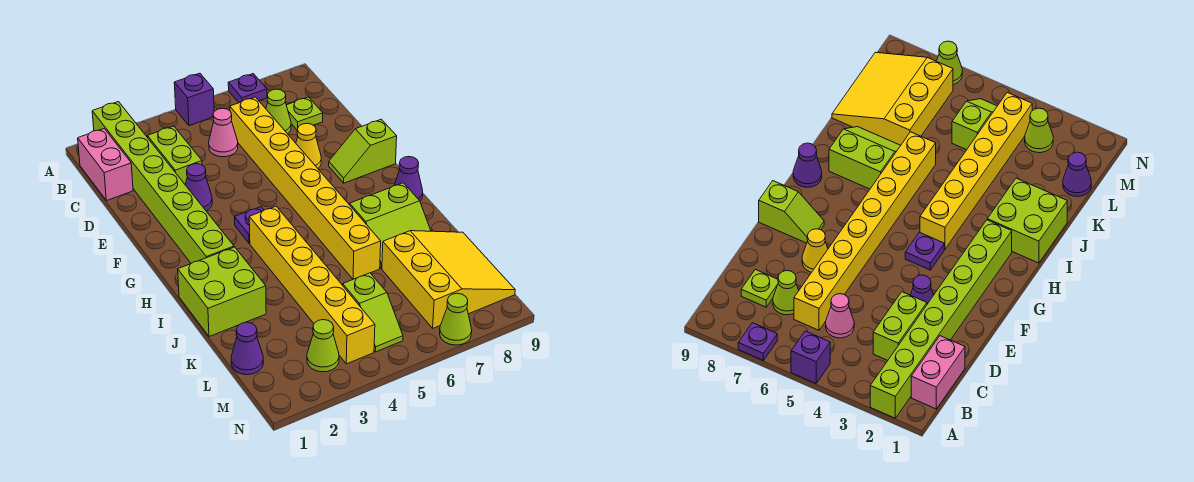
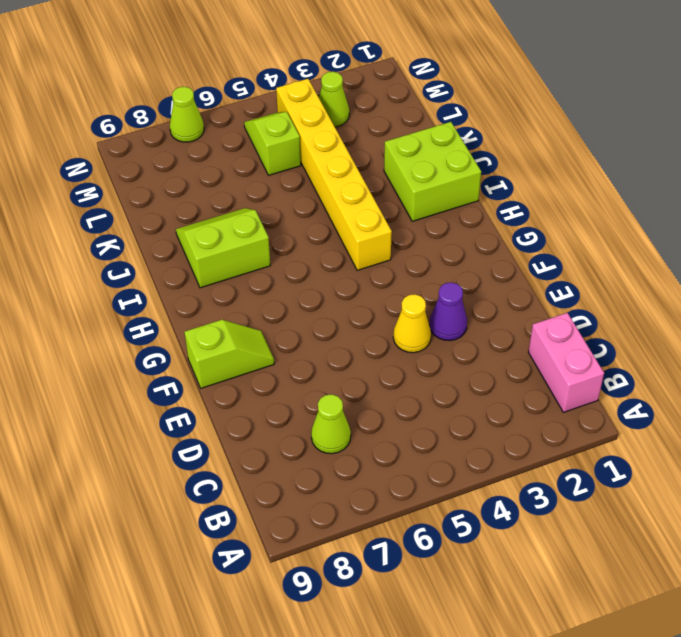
yellow cone E4 level 1 -> yellow cone E7 level 1
none -> lime brick A2:H2 level 1
none -> purple brick A5 level 1
none -> purple plate A7 level 1

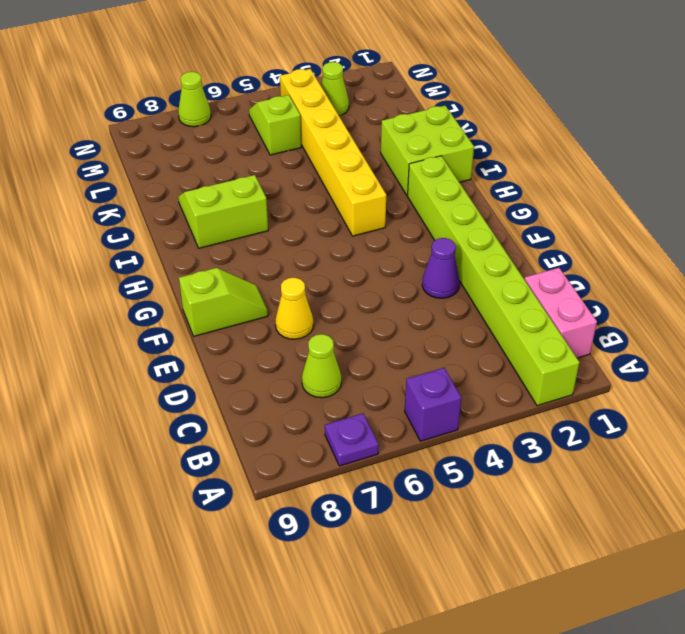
none -> lime brick C3:D3 level 1
none -> pink cone C5 level 1
none -> yellow brick C6:J6 level 1

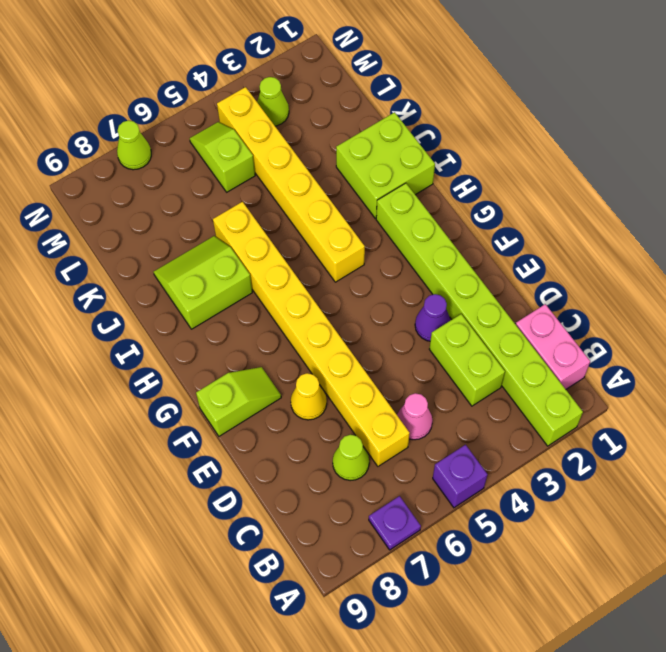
none -> lime plate C8 level 1
none -> purple plate G4 level 1
none -> purple cone H9 level 1

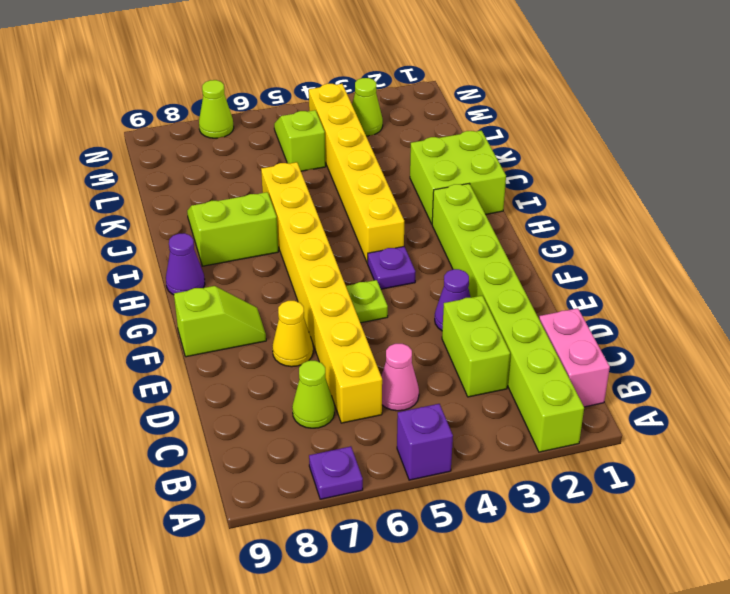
lime plate F5 level 1 -> lime plate C8 level 1
none -> yellow slope K7:M9 level 1 top 7
none -> purple cone L1 level 1

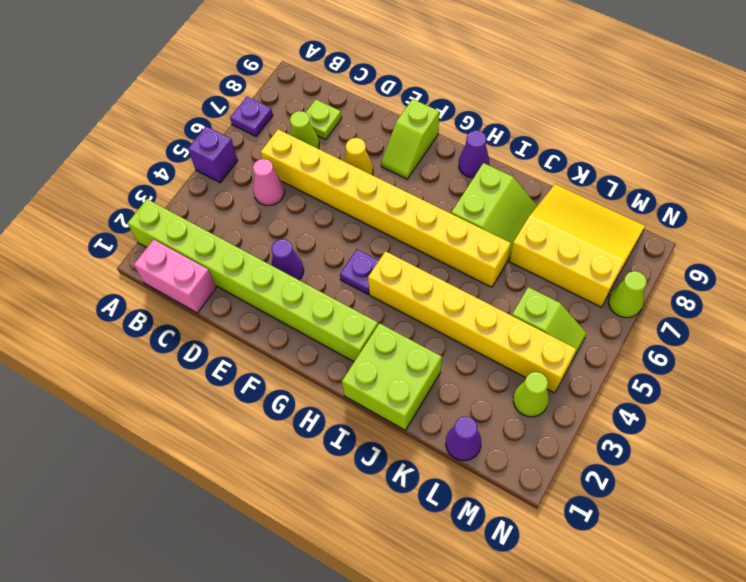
none -> lime brick C3:D3 level 1

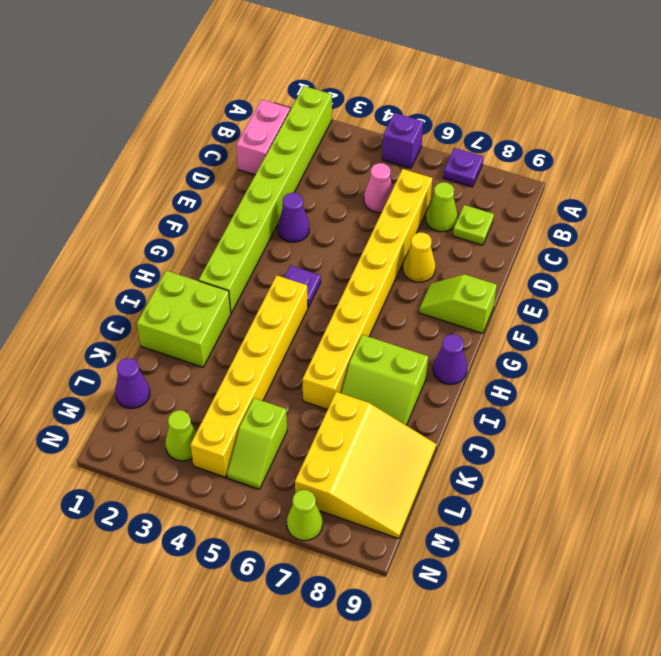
none -> lime brick C3:D3 level 1

